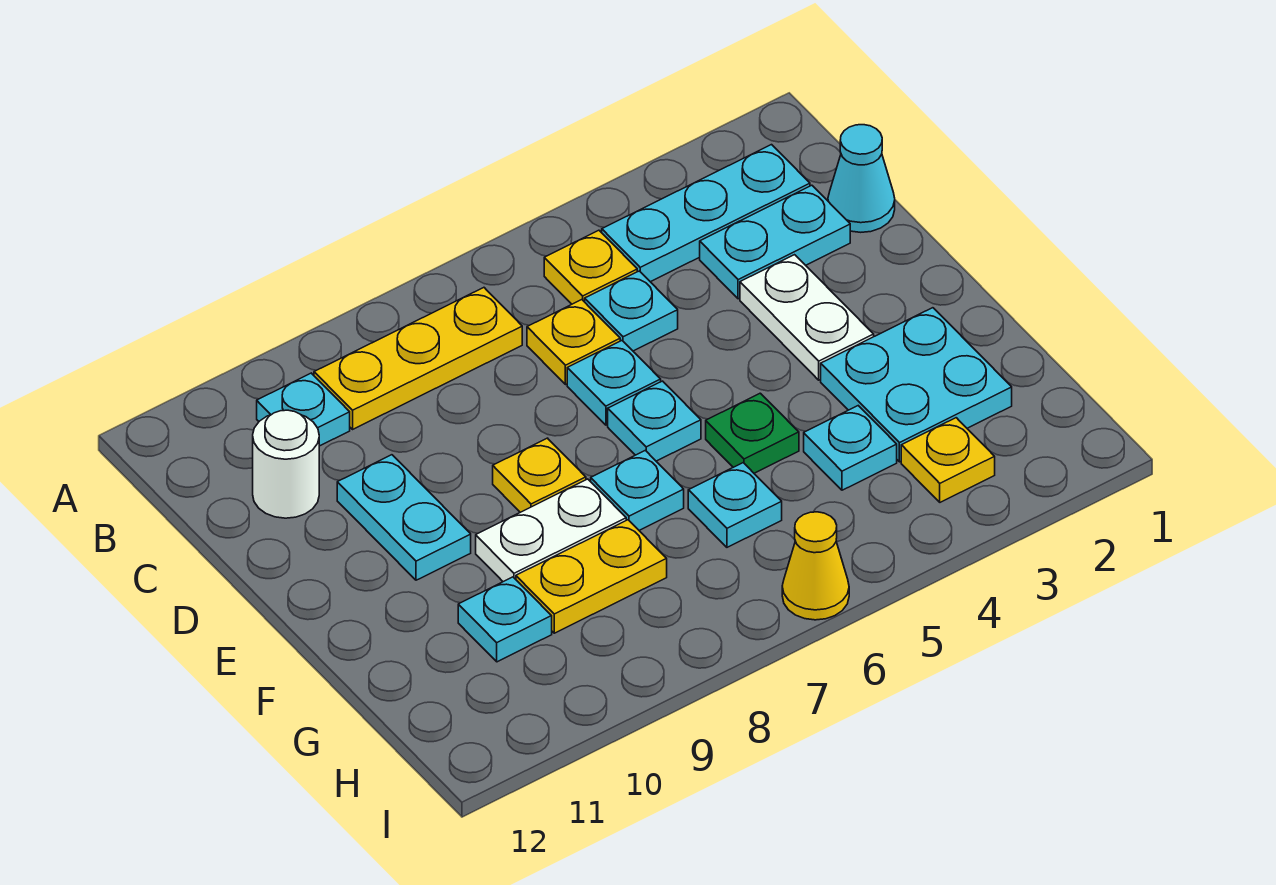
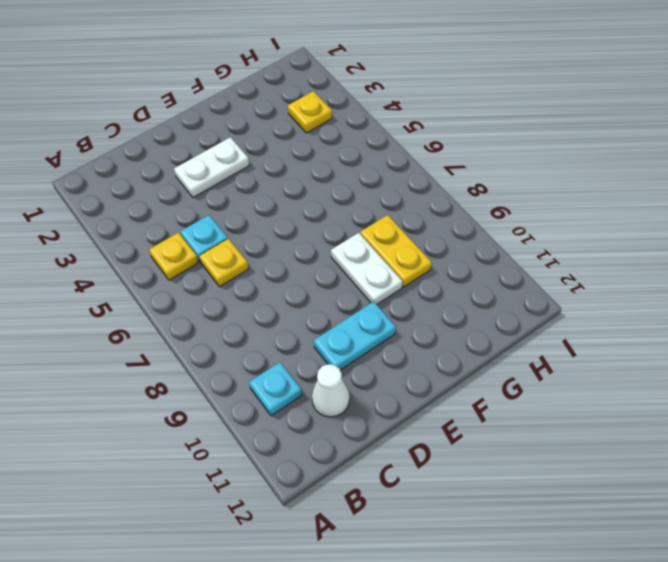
white cone C11 level 1 -> white round brick C11 level 1
none -> cyan plate B2:B4 level 1
none -> yellow plate B7:B9 level 1
none -> cyan cone C1 level 1

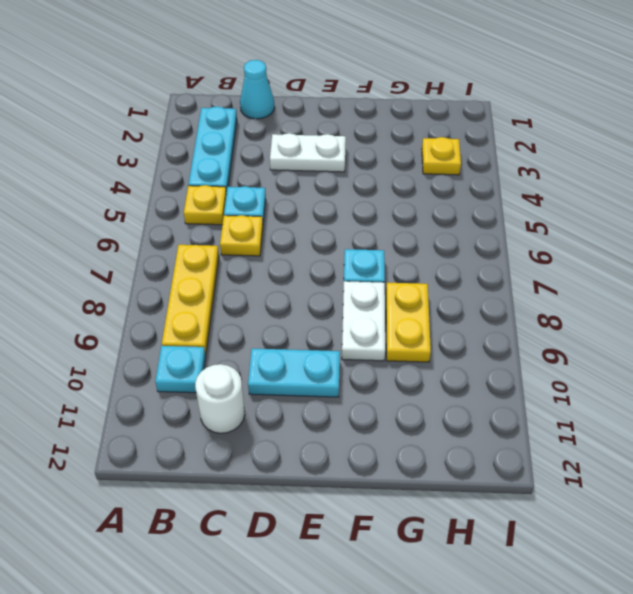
none -> cyan plate C2:C3 level 1
none -> cyan plate D6 level 1
none -> cyan plate E6 level 1

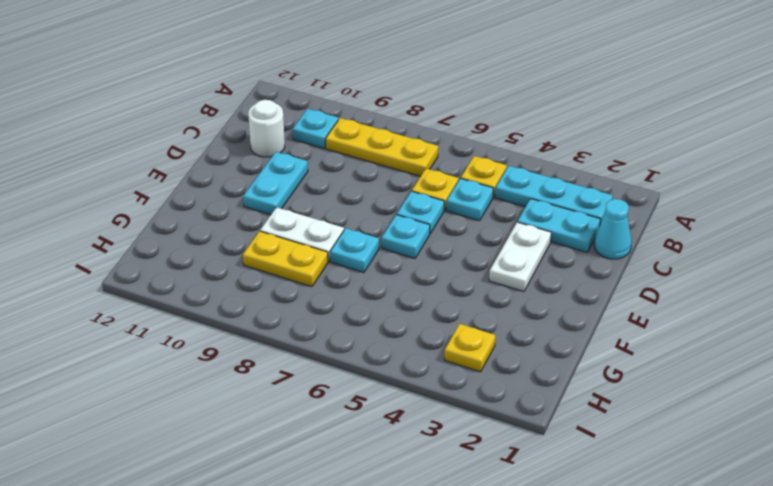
none -> yellow plate E8 level 1
none -> cyan plate F2:G3 level 1
none -> green plate F5 level 1

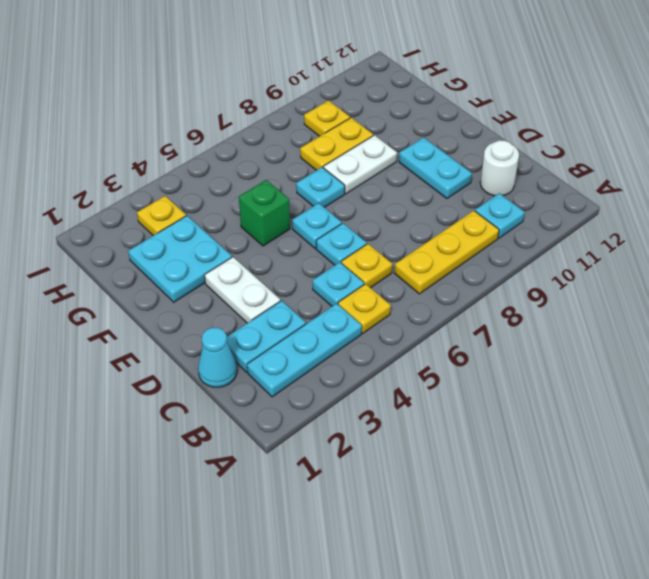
green brick F5 level 1 -> green plate F5 level 1
yellow plate H9 level 1 -> yellow plate E8 level 1
none -> cyan plate G4 level 1
none -> cyan plate G6 level 1
none -> cyan plate G10 level 1

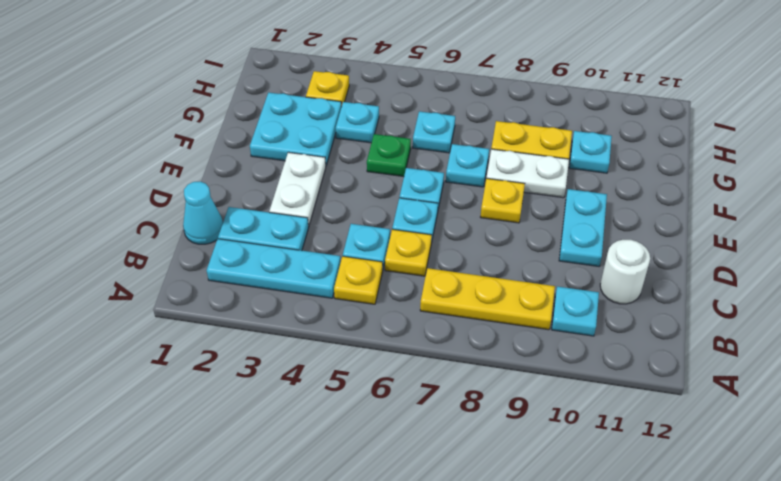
none -> yellow cone I6 level 1

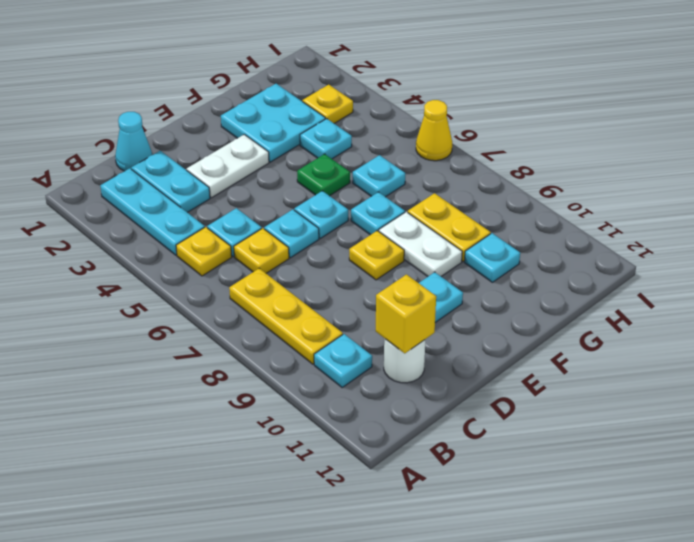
yellow brick C11 level 2 -> none

